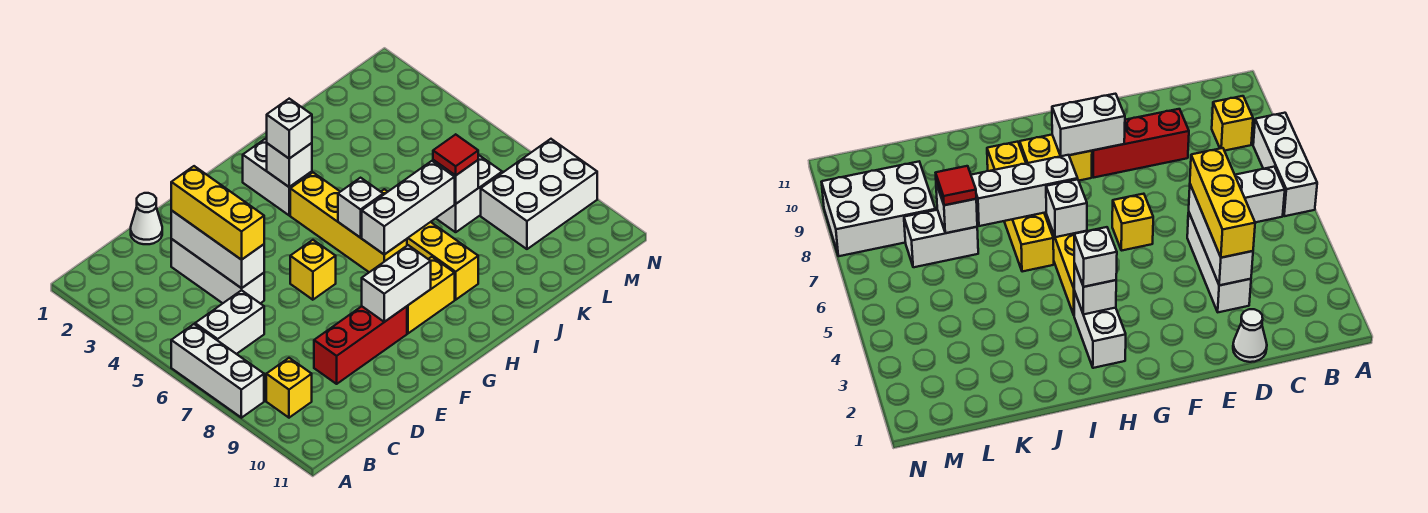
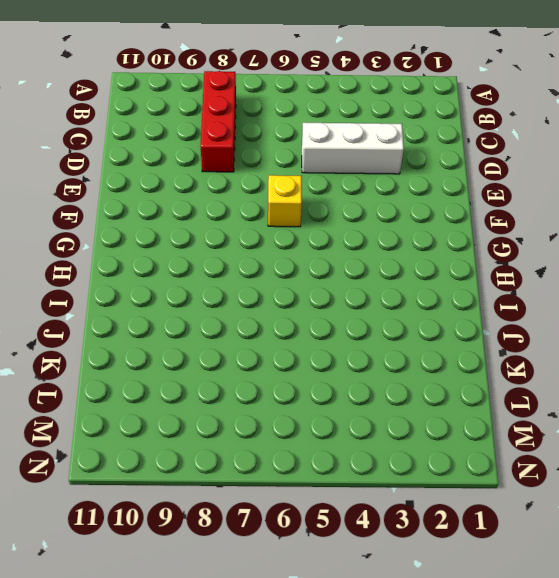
red brick B8:D8 level 1 -> red brick D9:F9 level 1
none -> white brick A6:A8 level 1
none -> white brick B6:C6 level 1
none -> yellow brick B9 level 1

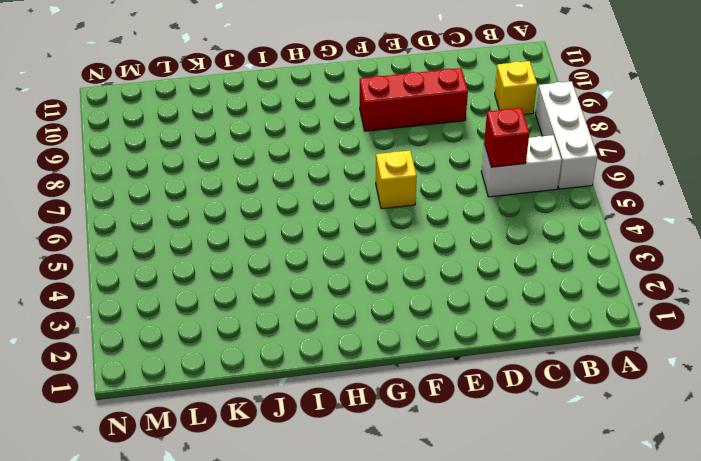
red brick C6 level 2 -> none
none -> white cone D1 level 1
none -> white brick D3:D5 level 1
none -> yellow brick G9:H9 level 1

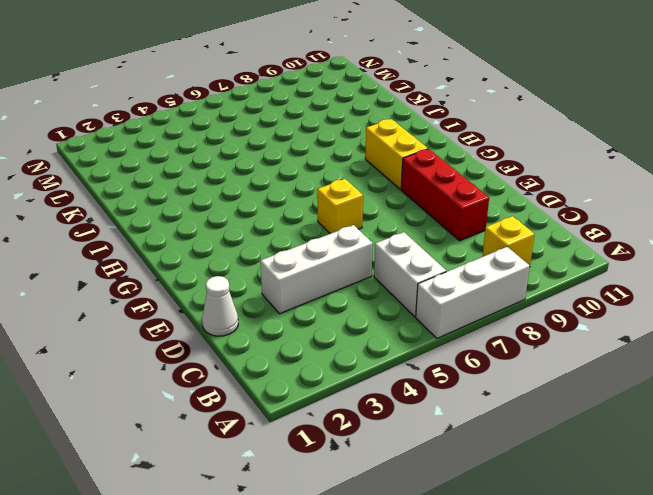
none -> white brick H2:H3 level 1
none -> yellow brick H4:H7 level 1
none -> yellow brick I6:I9 level 1

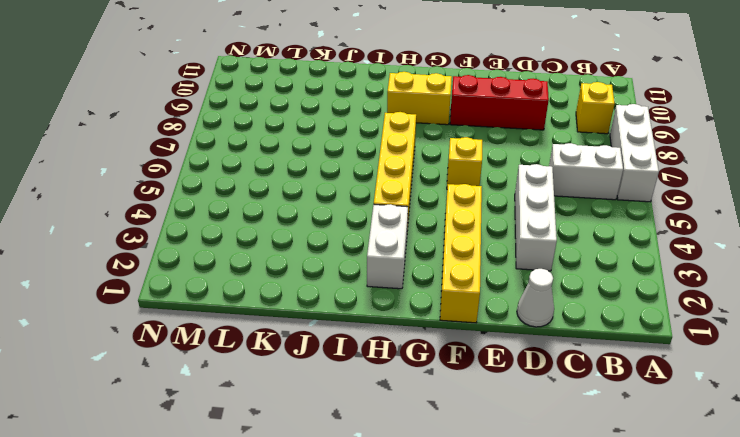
yellow brick F1:F4 level 1 -> yellow brick I6:I9 level 1
none -> white brick K7:L7 level 1
none -> white brick L8:N9 level 1
none -> white brick D3:D5 level 2

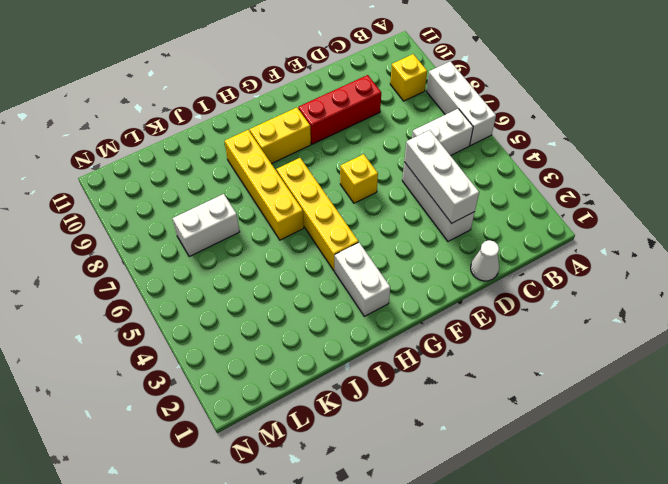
none -> white brick L8:N9 level 1
none -> white brick F9:G9 level 2
none -> white brick H3 level 2

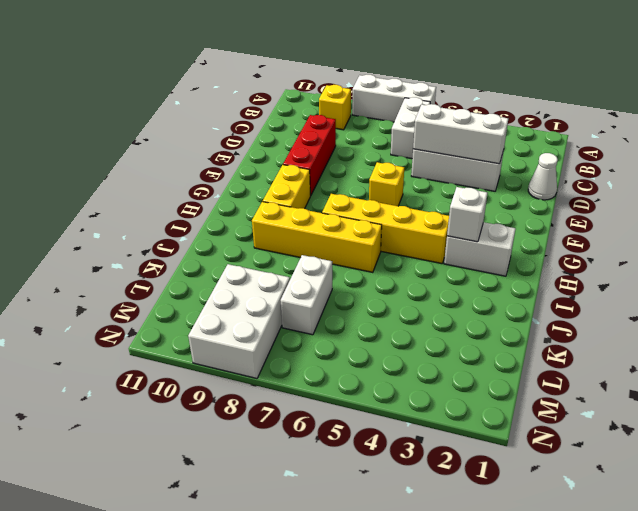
none -> white brick F9:G9 level 2
none -> white brick H6 level 2
none -> white brick H7:J7 level 2

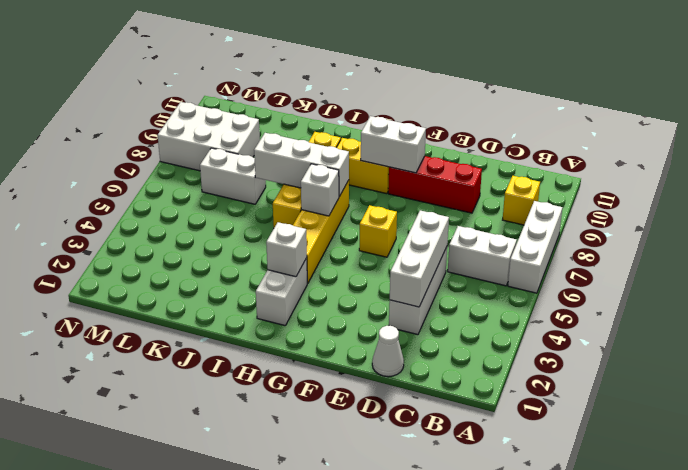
none -> white brick K7 level 2
none -> yellow brick D3:D5 level 3
none -> white brick H3 level 3

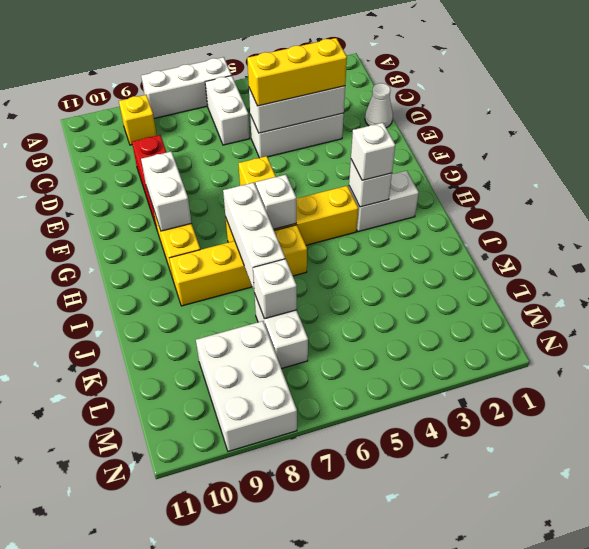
none -> red tile K7 level 3

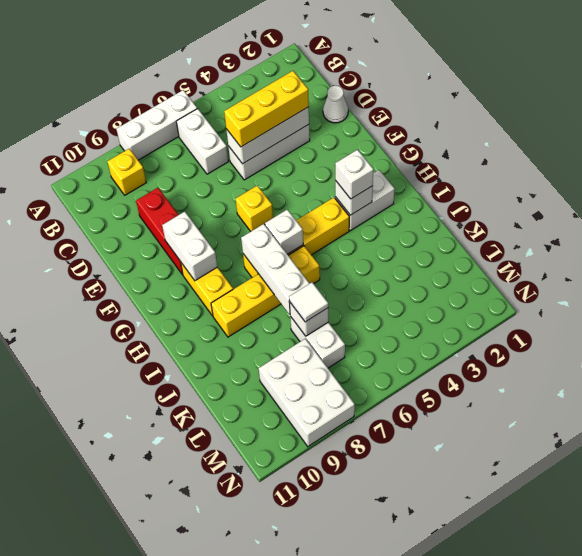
white tile K7 level 3 -> red tile K7 level 3

